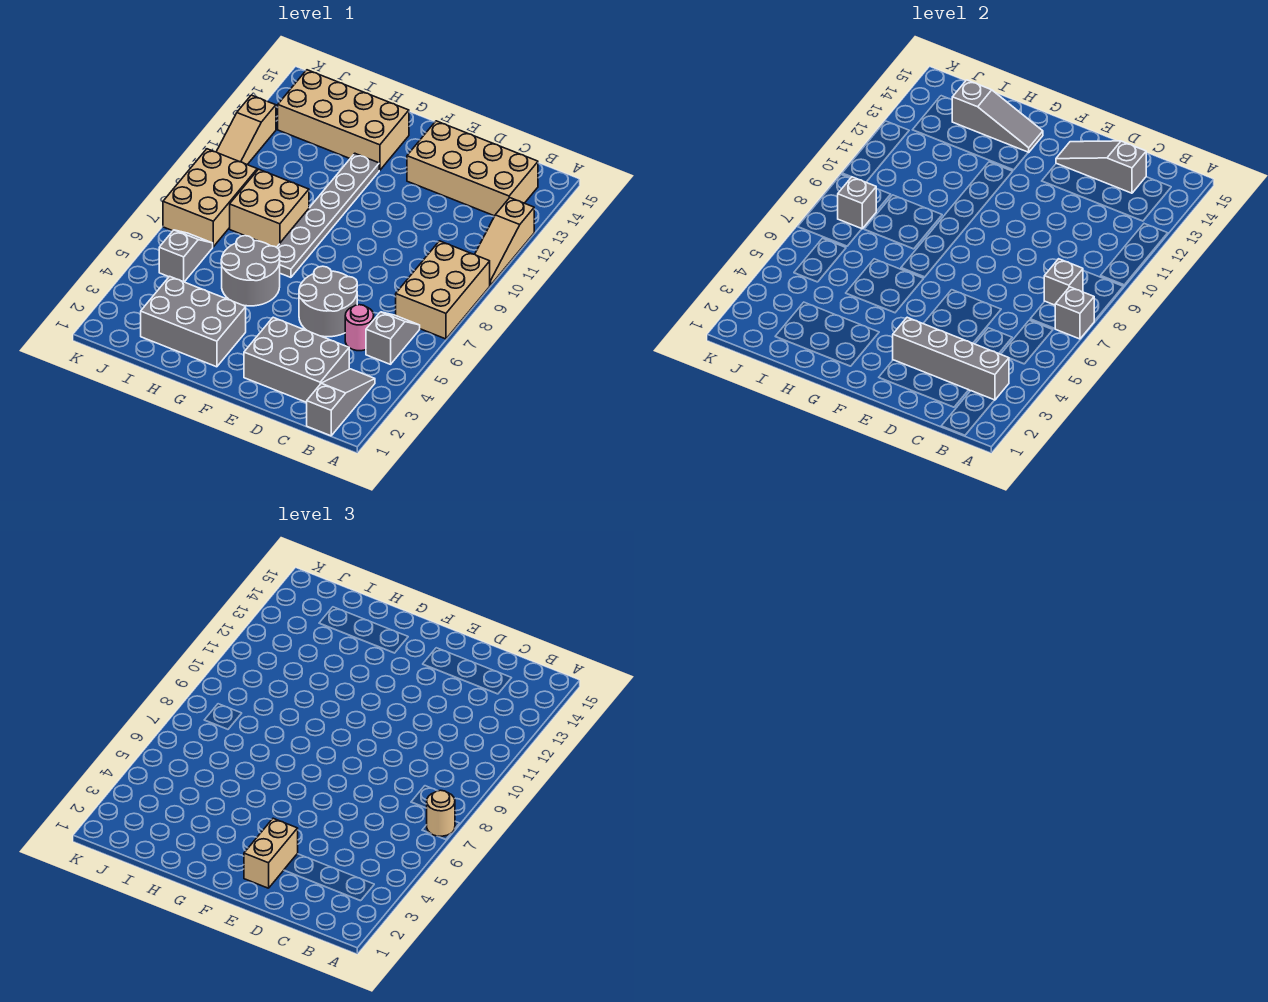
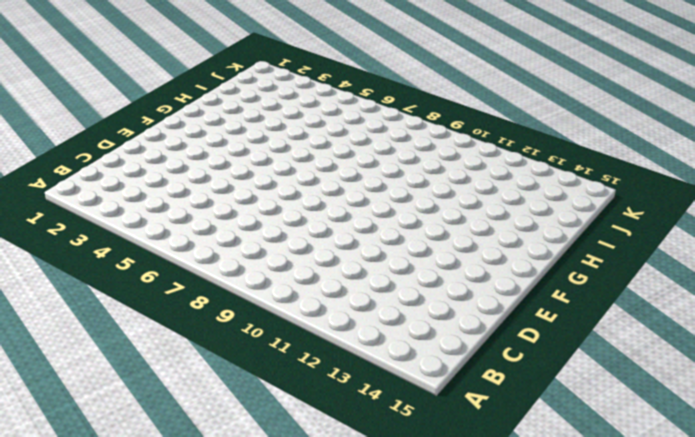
none -> tan brick A7:B9 level 1
none -> tan slope A10:A12 level 1 top 12
none -> grey slope B1:B3 level 1 top 1

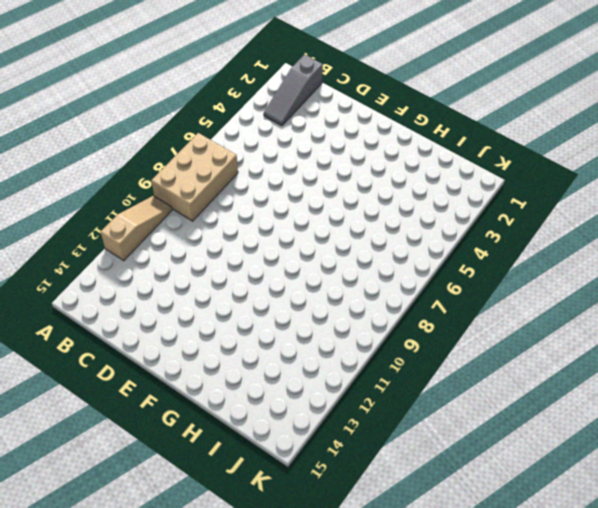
none -> grey slope B5:B6 level 1 top 5
none -> tan brick B13:E14 level 1
none -> grey brick C2:E3 level 1

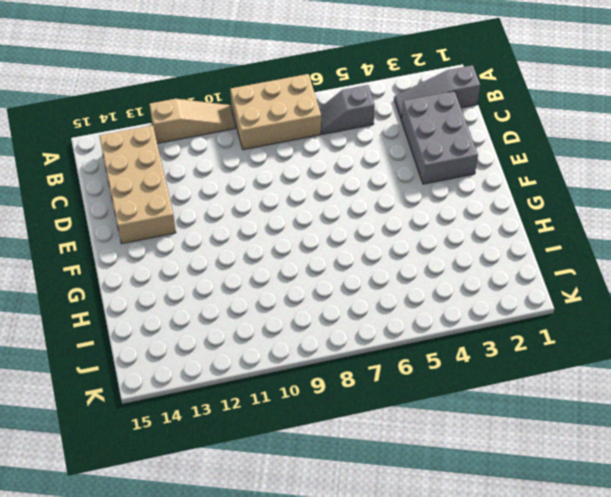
none -> pink round brick C5 level 1
none -> grey round brick D5:E6 level 1
none -> grey brick G2:I3 level 1

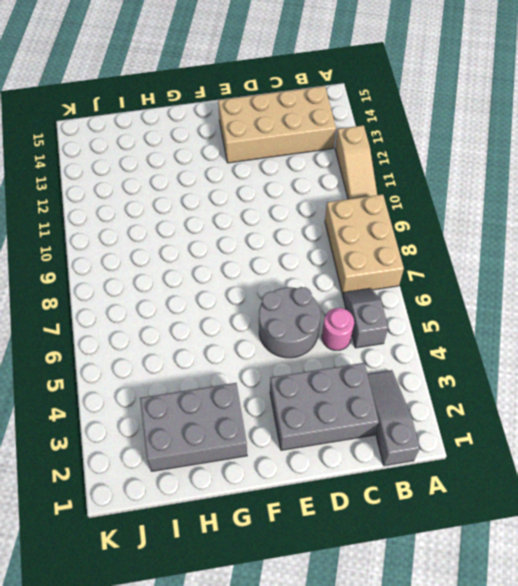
none -> grey round brick G5:H6 level 1
none -> grey plate G7:G12 level 1
none -> tan brick G13:J14 level 1

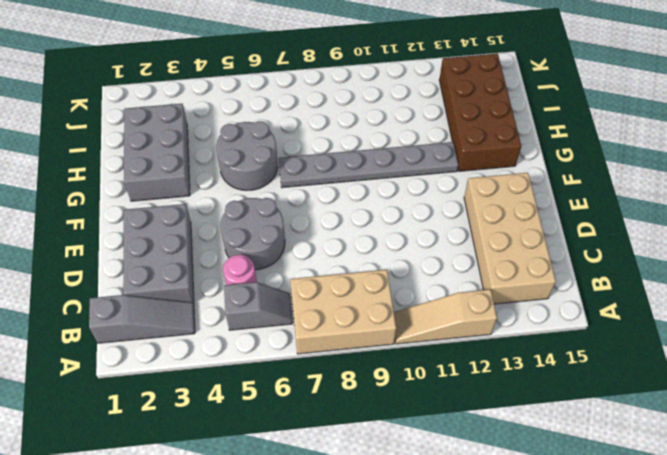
brown brick G13:J14 level 1 -> tan brick G13:J14 level 1
none -> tan brick H8:I9 level 1
none -> grey slope J5:J6 level 1 top 5
none -> tan brick J7:K9 level 1

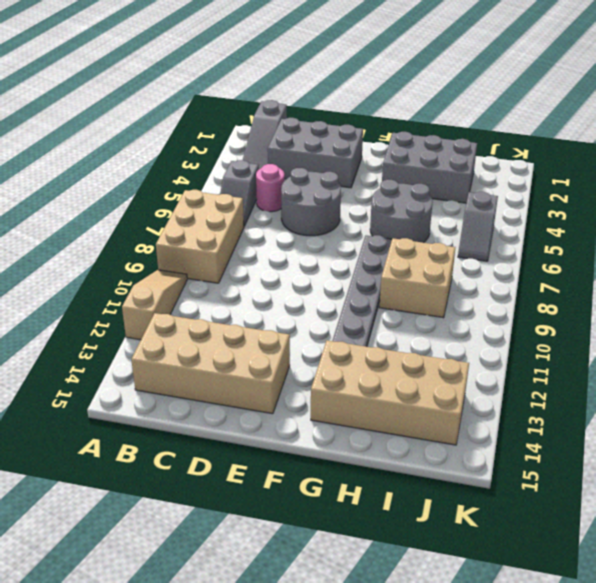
none -> tan brick J7:K9 level 1
none -> tan slope K10:K12 level 1 top 12
none -> grey brick A7 level 2

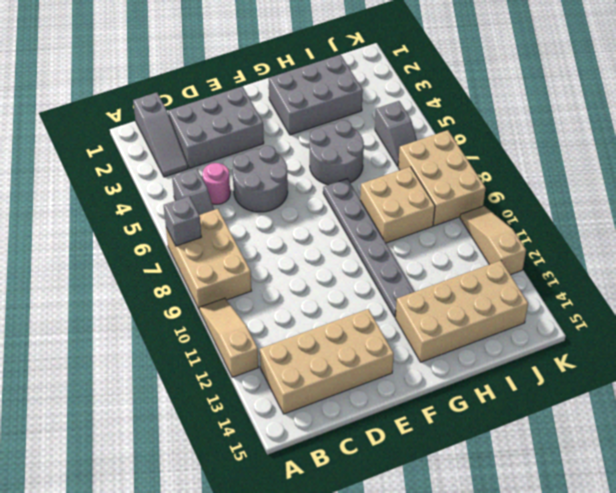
none -> grey brick B3:E3 level 2
none -> grey brick B8 level 2
none -> grey slope C14:E14 level 2 top C

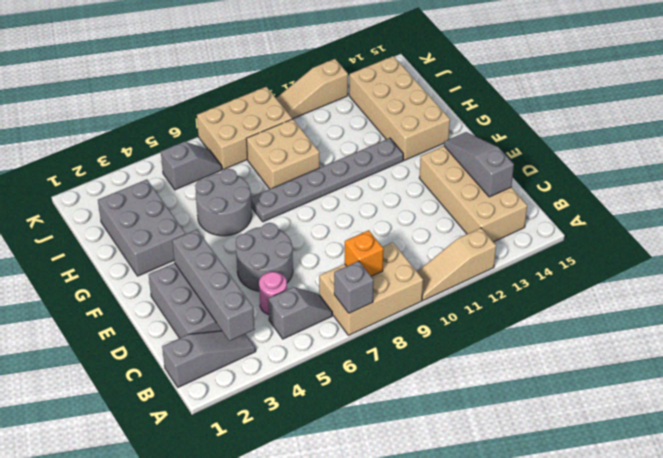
orange brick B8 level 2 -> grey brick B8 level 2
none -> grey slope G14:I14 level 2 top I
none -> grey brick J8 level 2
none -> tan round brick A7 level 3

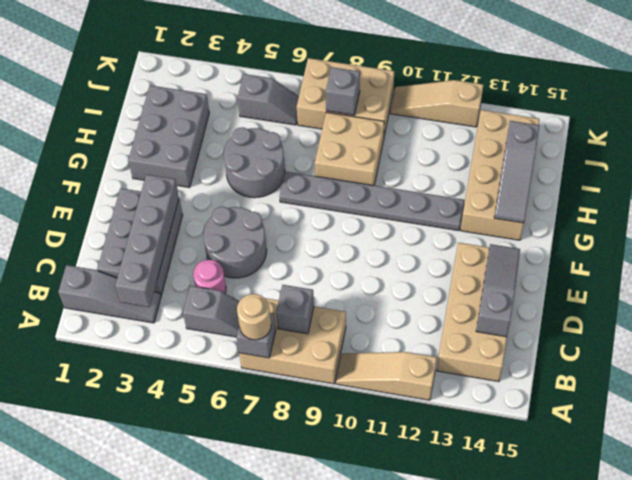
none -> tan brick E2:E3 level 3

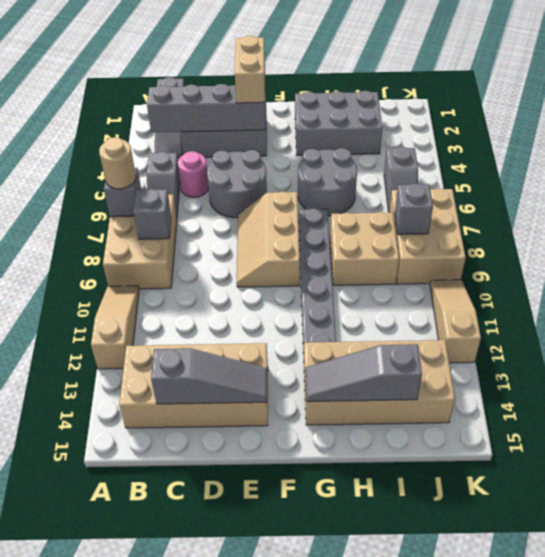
tan slope E7:F9 level 1 top F -> none

